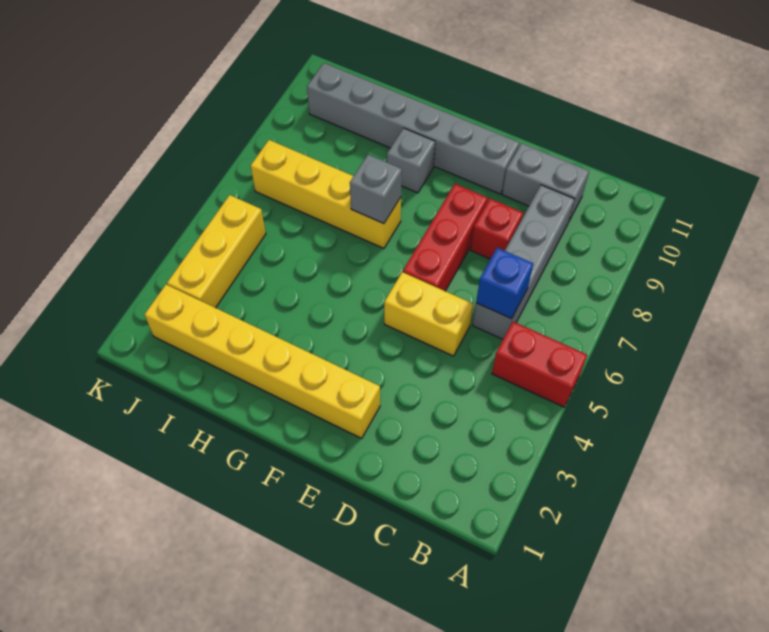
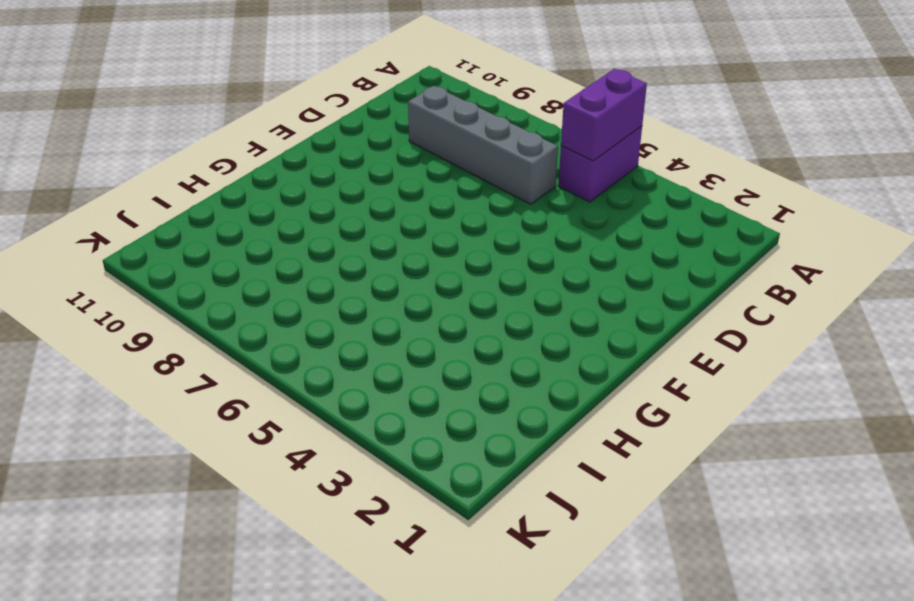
purple brick A5:B5 level 1 -> red brick A5:B5 level 1
purple brick A5:B5 level 2 -> none
none -> grey brick C10:D10 level 1
none -> yellow brick D5:E5 level 1
none -> red brick D8 level 1

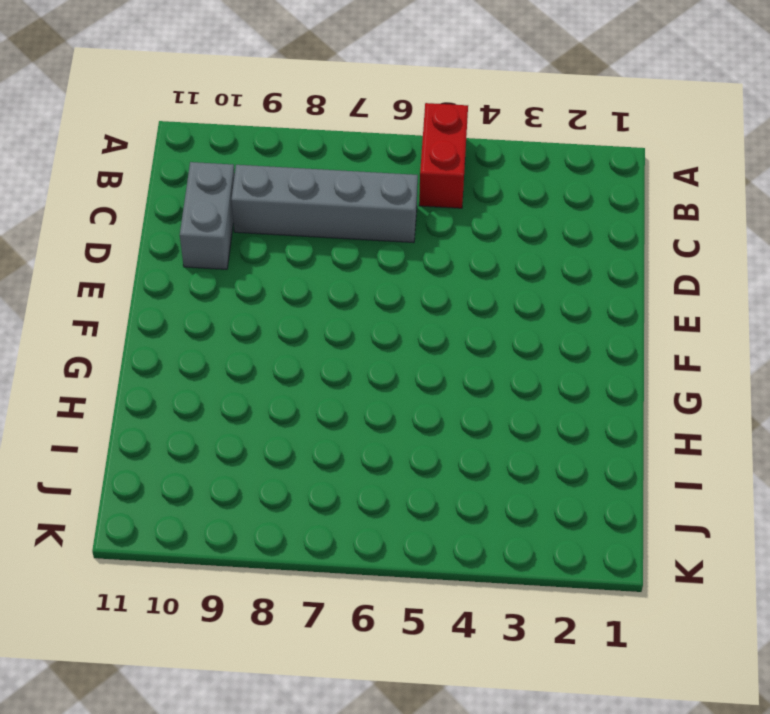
none -> yellow brick D5:E5 level 1
none -> red brick D8 level 1
none -> yellow brick E2:J2 level 1

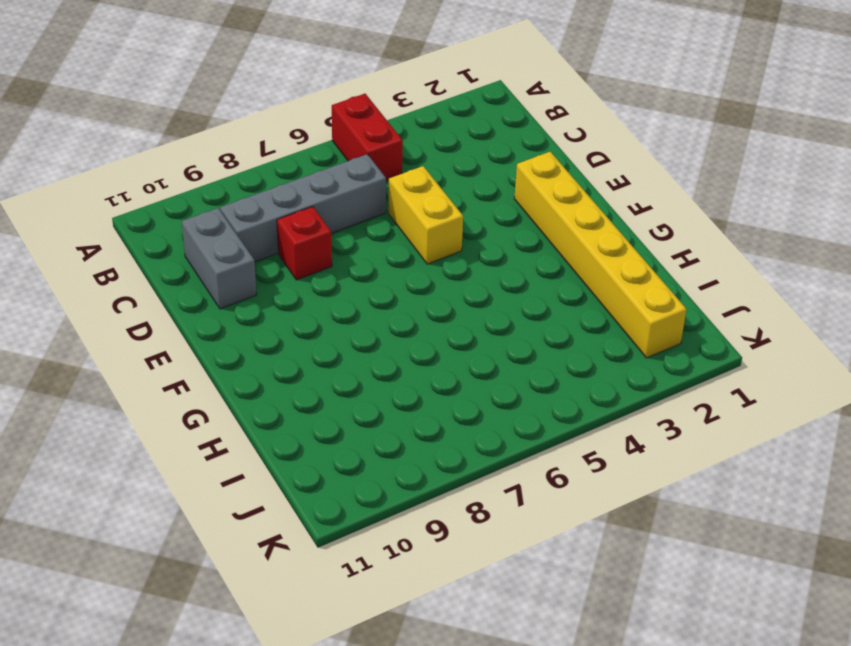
none -> red brick E6:E8 level 1
none -> grey brick E10:J10 level 1
none -> yellow brick G7:J7 level 1

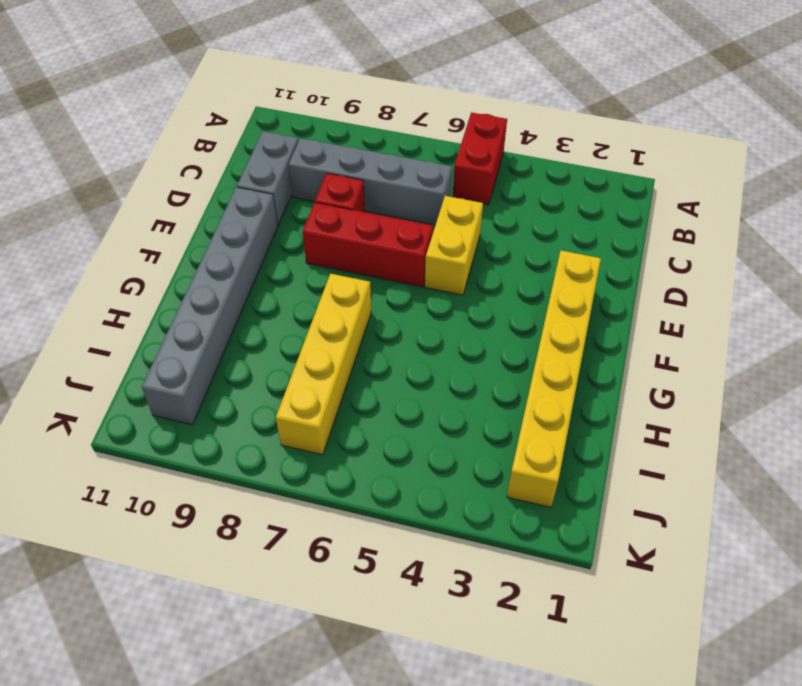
none -> grey brick G9 level 1
none -> yellow brick J3:J5 level 1
none -> blue brick C6 level 2

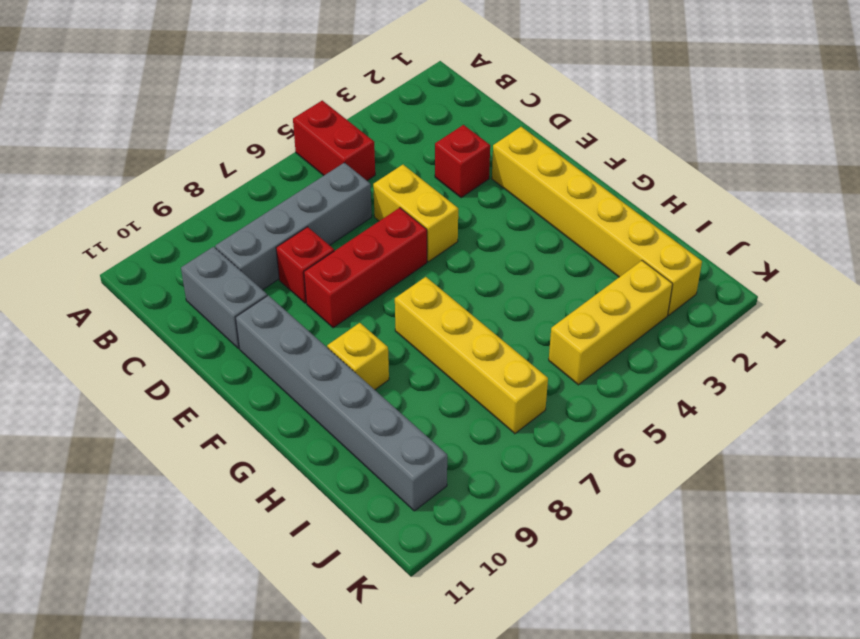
red brick D3 level 1 -> none
yellow brick G9 level 1 -> grey brick G9 level 1
none -> blue brick C6 level 2
none -> grey brick G7 level 2

